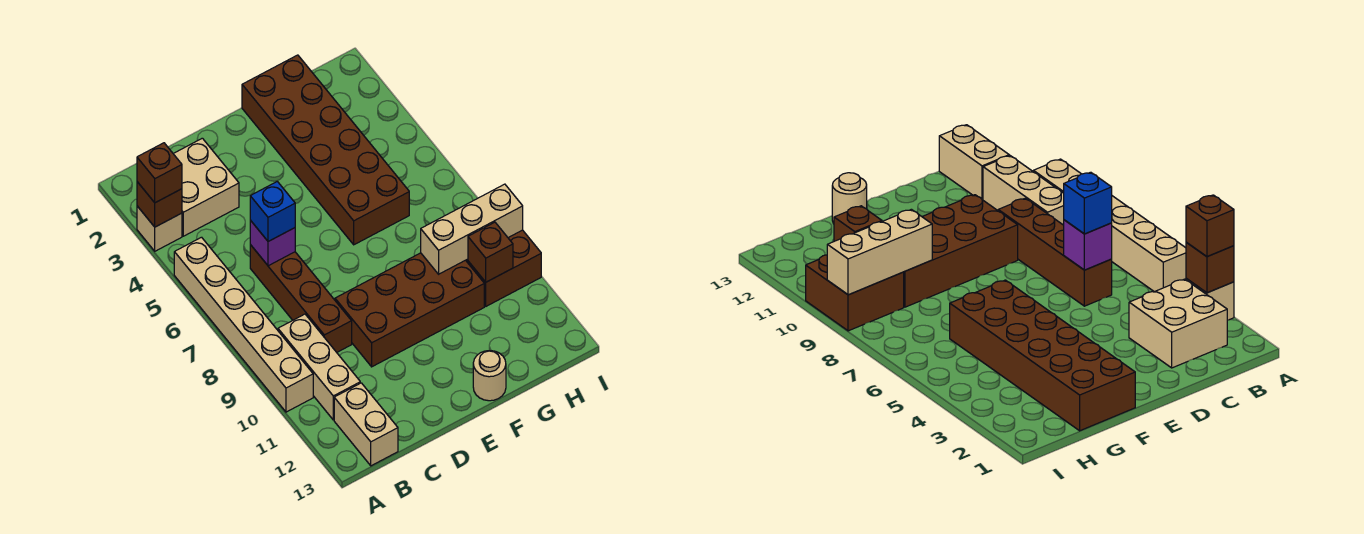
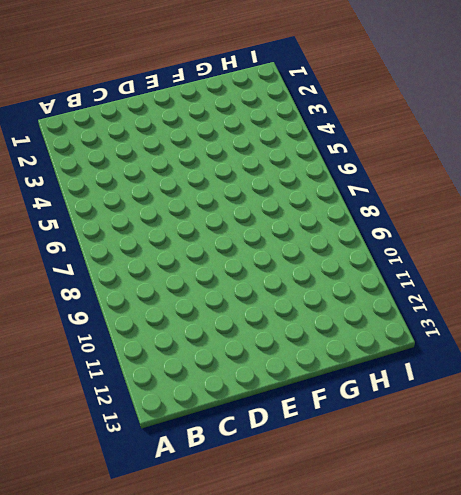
none -> tan brick A3 level 1
none -> tan brick A5:A10 level 1
none -> tan brick B2:C3 level 1

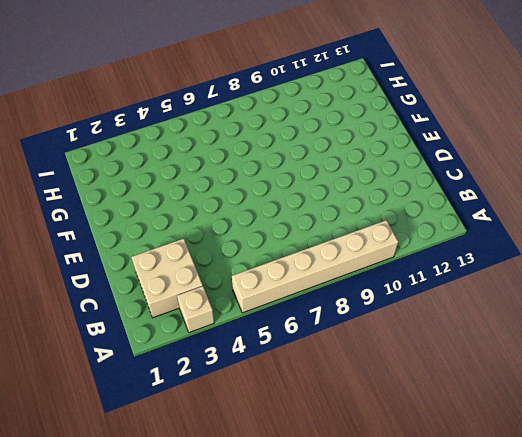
none -> tan brick B9:B11 level 1
none -> tan brick B12:B13 level 1
none -> brown brick C6:C9 level 1

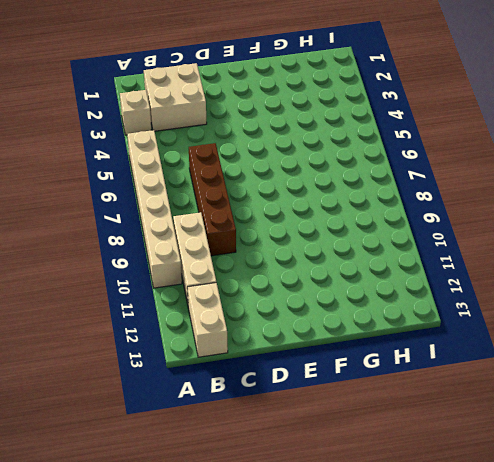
none -> brown brick D9:G10 level 1
none -> brown brick F1:G6 level 1
none -> tan round brick F13 level 1

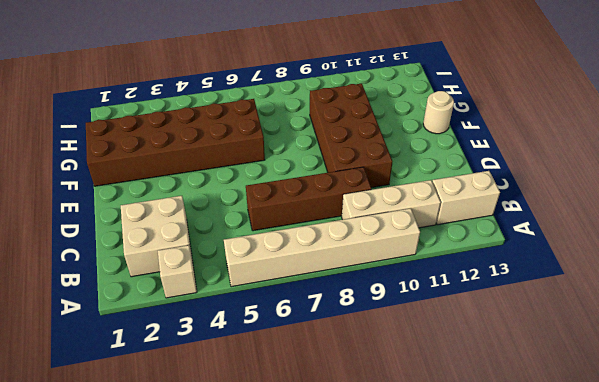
none -> brown brick H9:I10 level 1
none -> brown brick A3 level 2
none -> purple brick C6 level 2

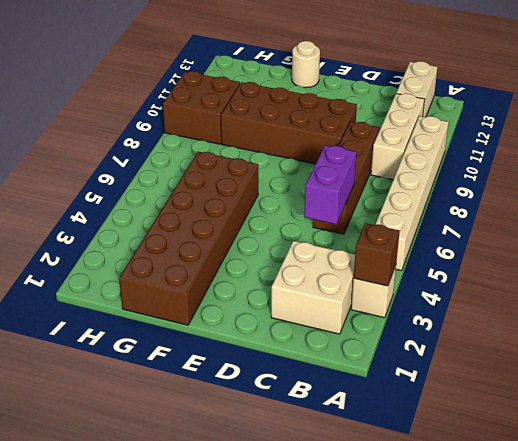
purple brick C5:C6 level 2 -> purple brick C6 level 2
none -> tan brick G9:I9 level 2
none -> brown brick H10 level 2
none -> brown brick A3 level 3

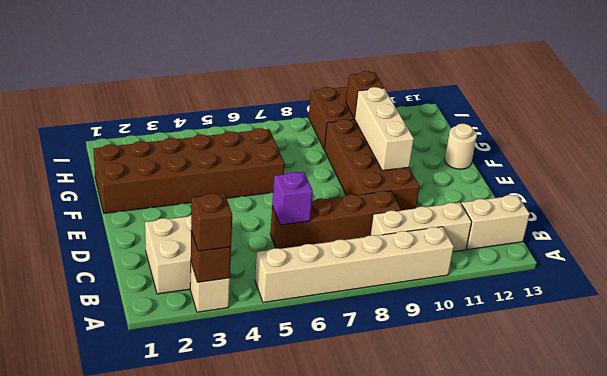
tan brick E10:G10 level 2 -> tan brick G9:I9 level 2
none -> blue brick C6 level 3

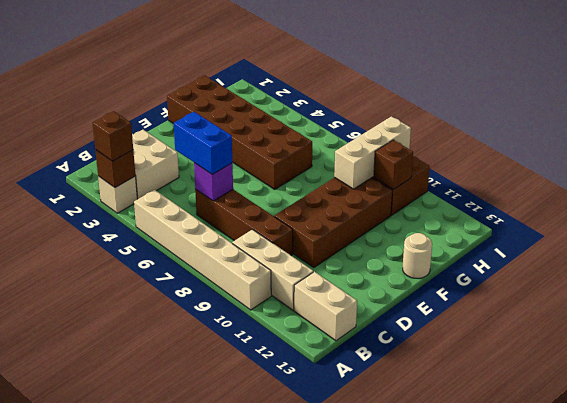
blue brick C5:C6 level 3 -> blue brick C6 level 3

